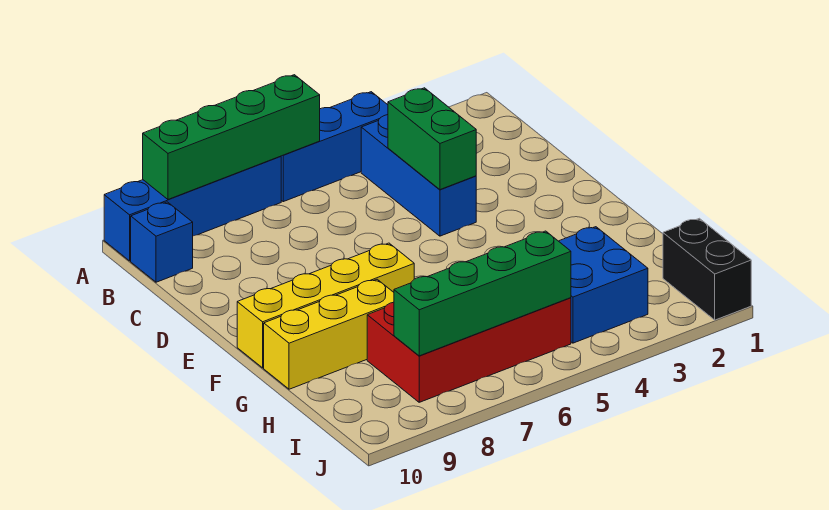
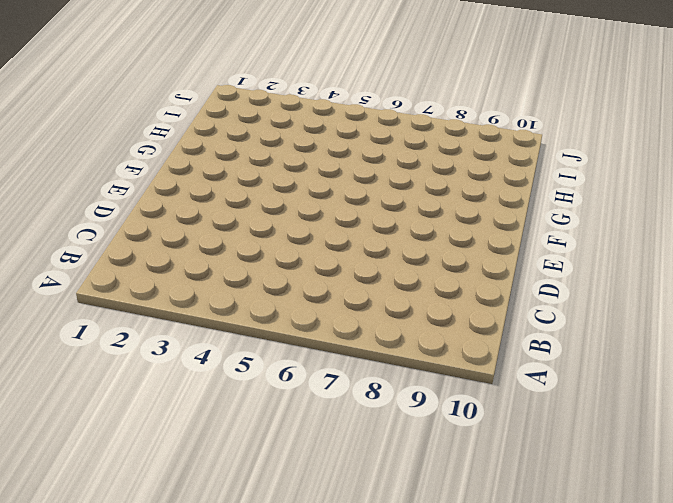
none -> blue brick A4:A6 level 1
none -> blue brick A7:A10 level 1
none -> blue brick B4:D4 level 1

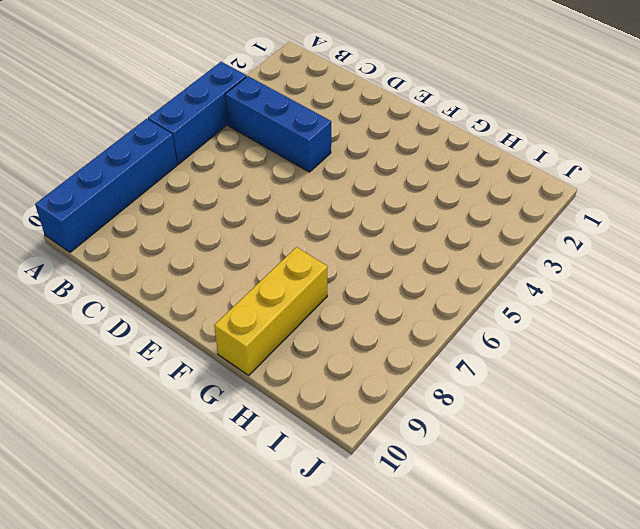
none -> blue brick B10 level 1
none -> yellow brick F7:F10 level 1
none -> blue brick H3:I4 level 1

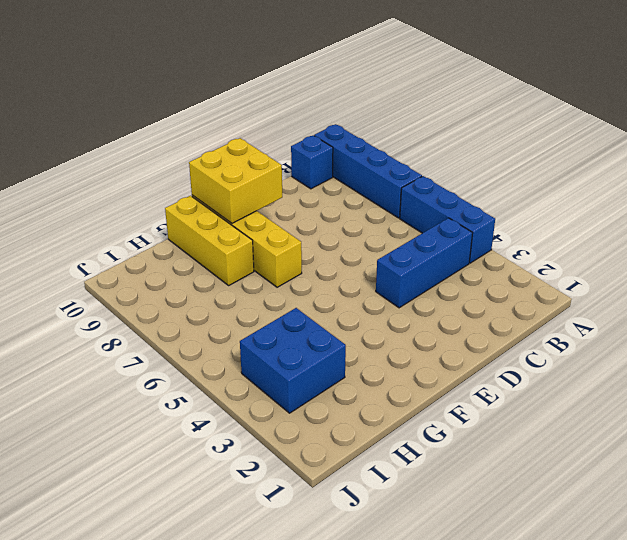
yellow brick E9:F10 level 2 -> none
none -> red brick H5:I8 level 1
none -> black brick I1:J1 level 1
none -> green brick A6:A9 level 2

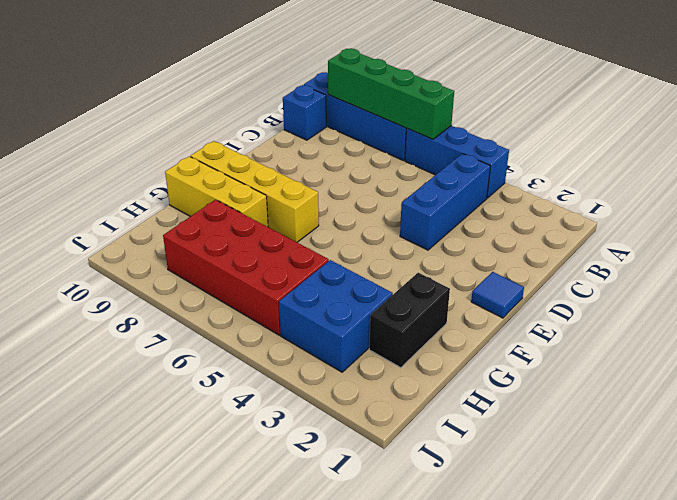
blue tile E1 level 1 -> none
black brick G2:H2 level 1 -> black brick I1:J1 level 1
none -> green brick C4:D4 level 2
none -> green brick I5:I8 level 2

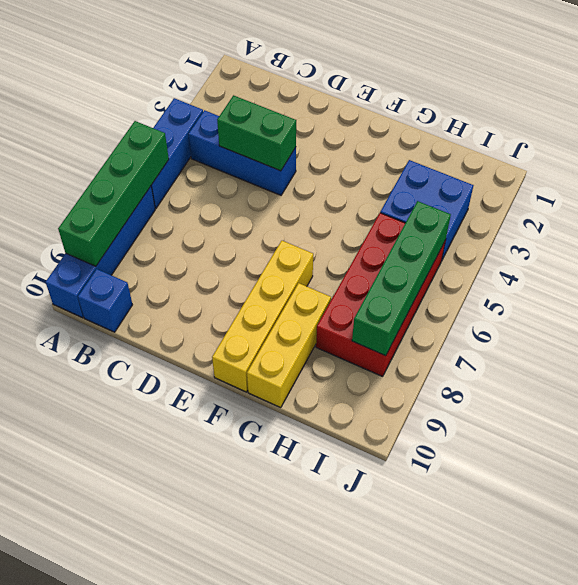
none -> black brick I1:J1 level 1

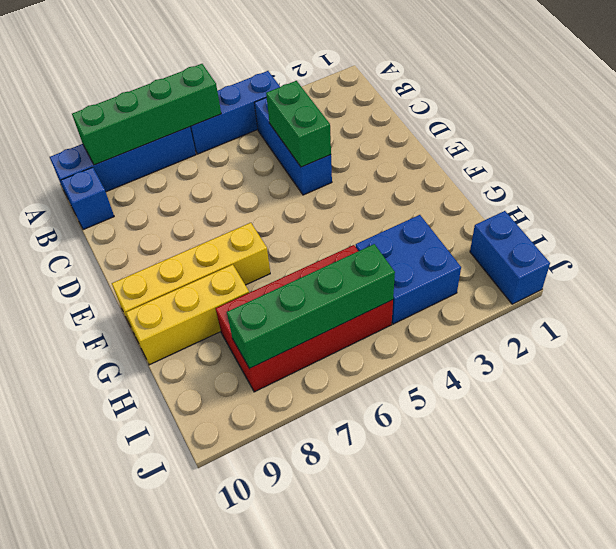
blue brick I1:J1 level 1 -> black brick I1:J1 level 1

